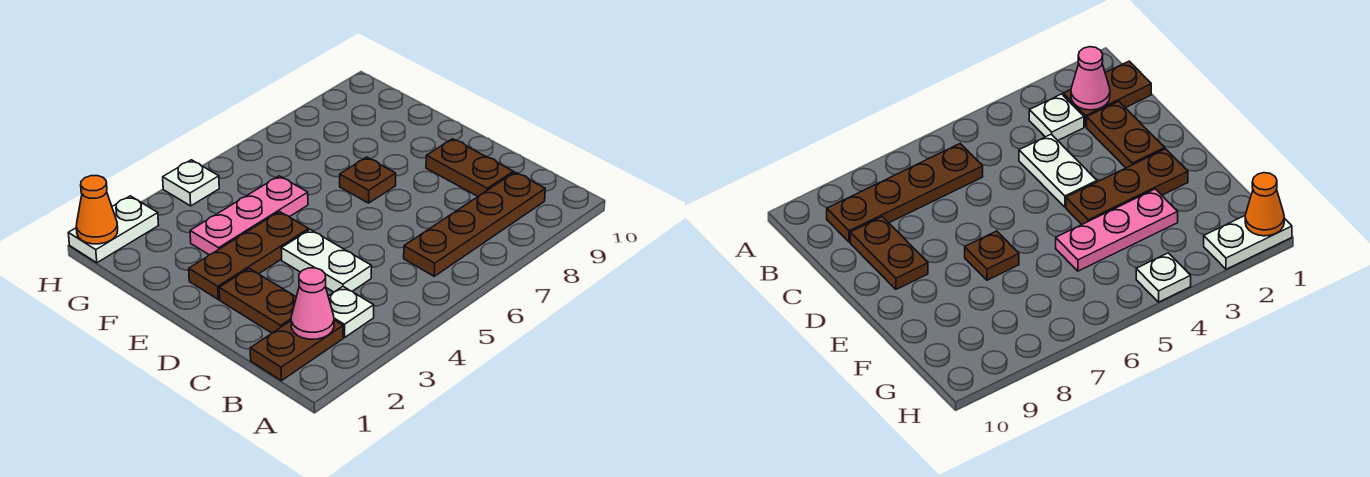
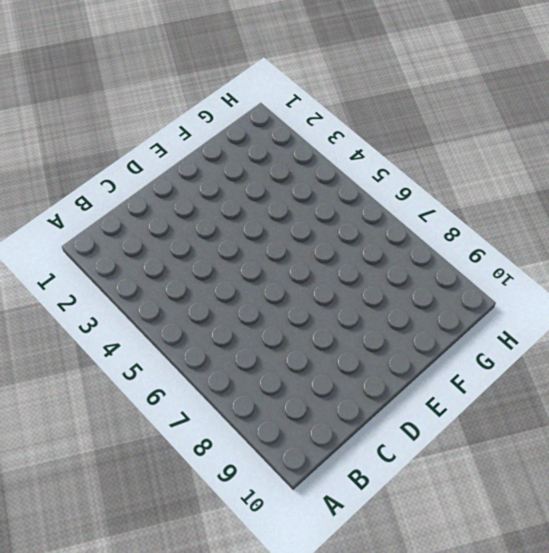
none -> brown plate B1:B2 level 1
none -> white plate B3 level 1
none -> brown plate B6:B9 level 1

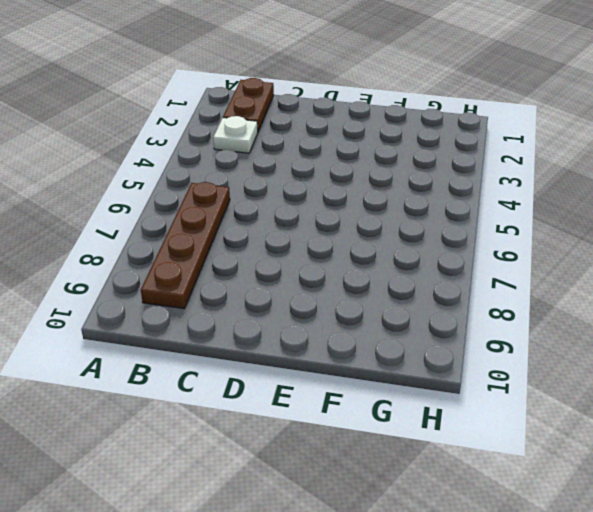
none -> brown plate C2:D2 level 1
none -> white plate C4:D4 level 1
none -> brown plate C9:D9 level 1

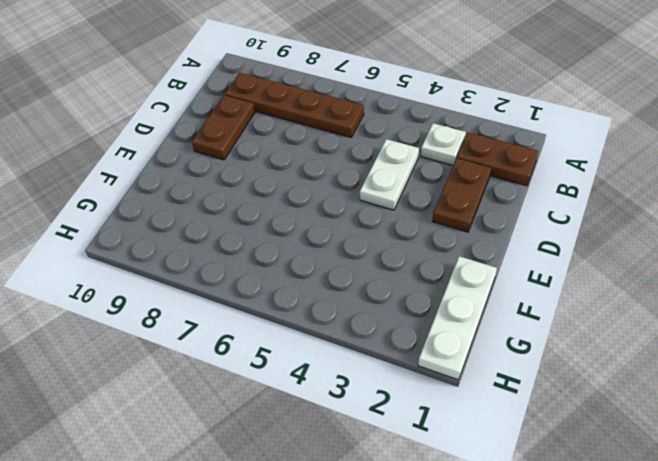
white plate F1:H1 level 1 -> white plate H1:H2 level 1
none -> brown plate E2:E4 level 1
none -> brown plate E7 level 1
none -> pink plate F3:F5 level 1

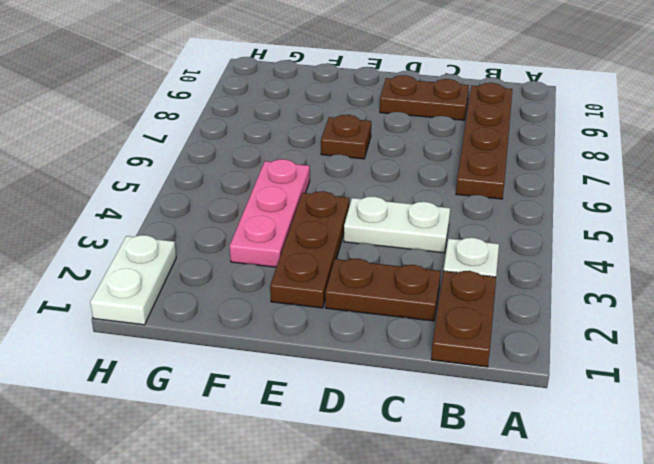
none -> white plate H4 level 1
none -> pink cone B2 level 2
none -> orange cone H1 level 2

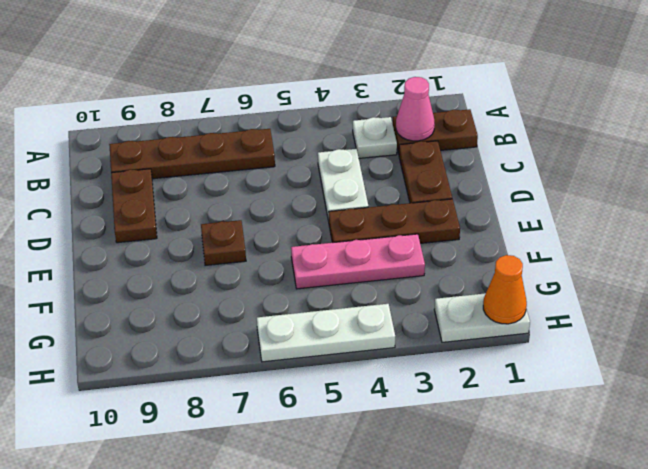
white plate H4:H6 level 1 -> white plate H4 level 1

